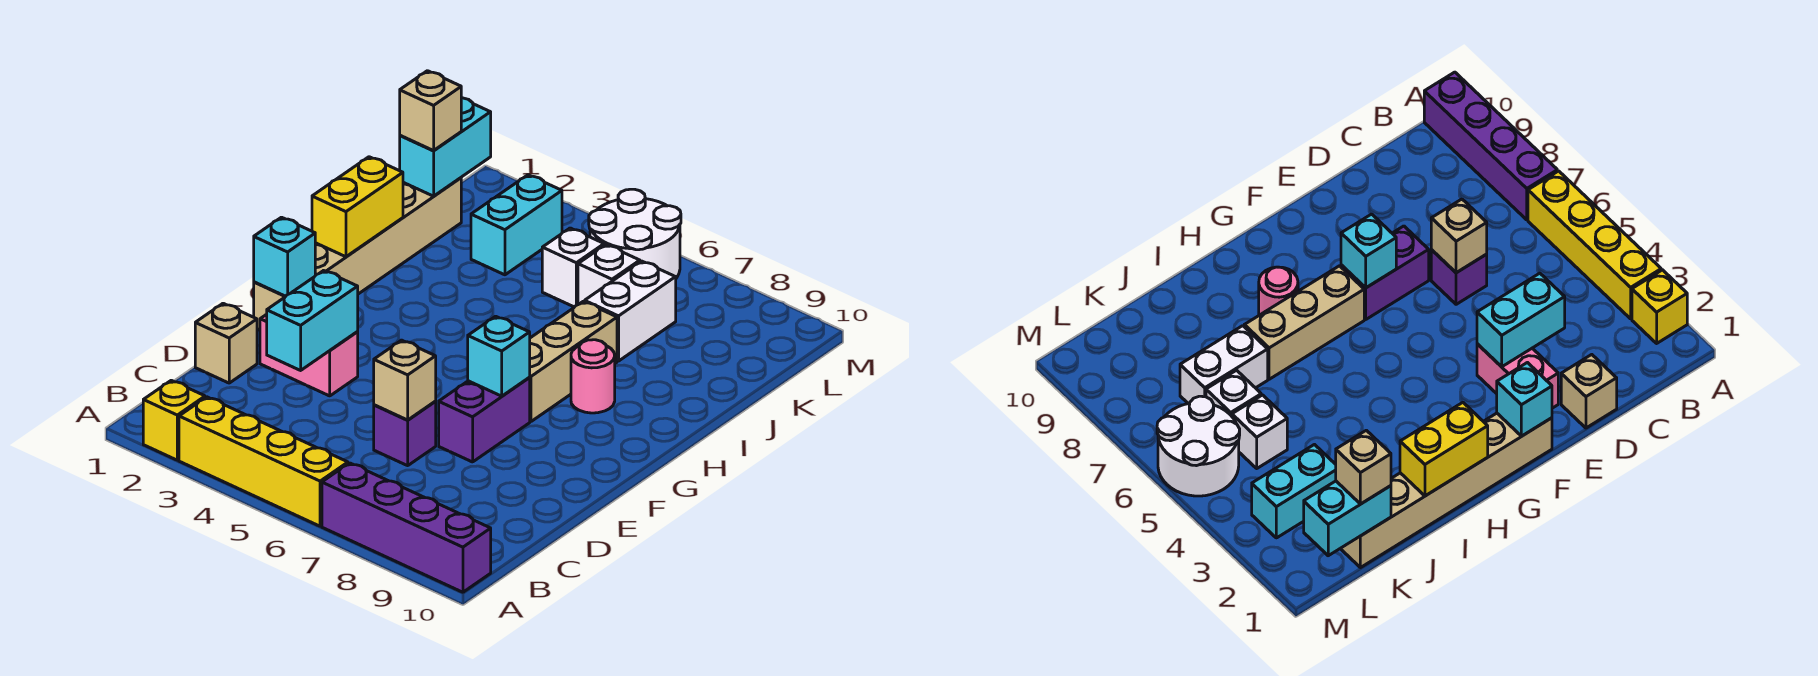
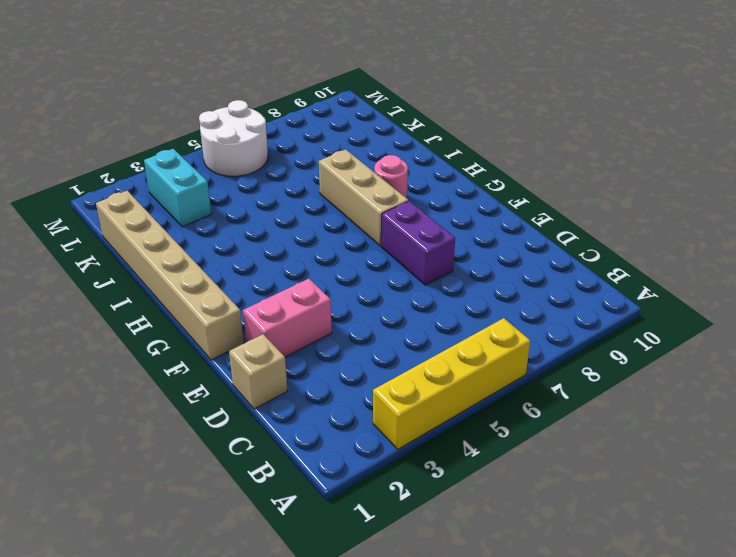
none -> yellow brick A2 level 1
none -> purple brick A7:A10 level 1
none -> purple brick D6 level 1

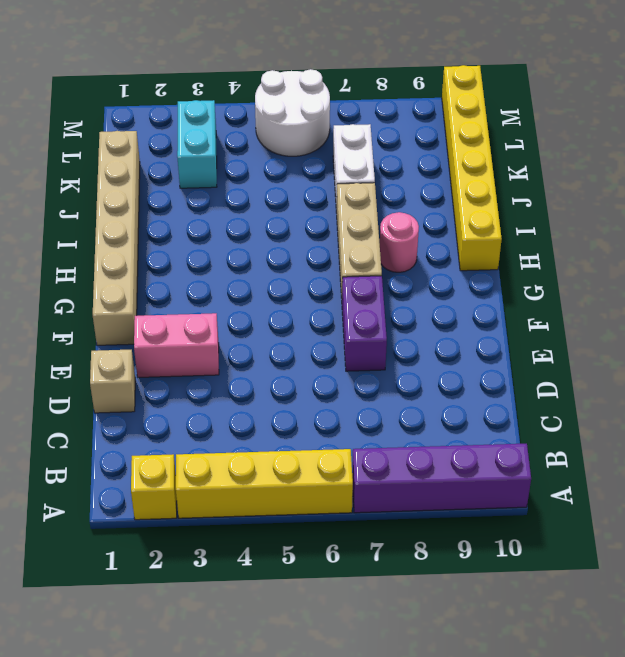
yellow brick H10:M10 level 1 -> none
none -> purple brick D6 level 1
none -> white brick K5 level 1
none -> white brick K6 level 1

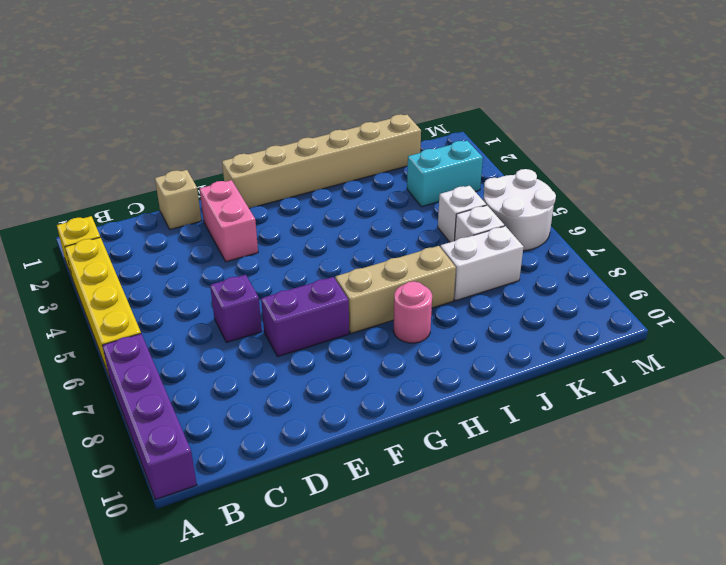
none -> cyan brick D3:E3 level 2
none -> tan brick D6 level 2
none -> cyan brick F1 level 2

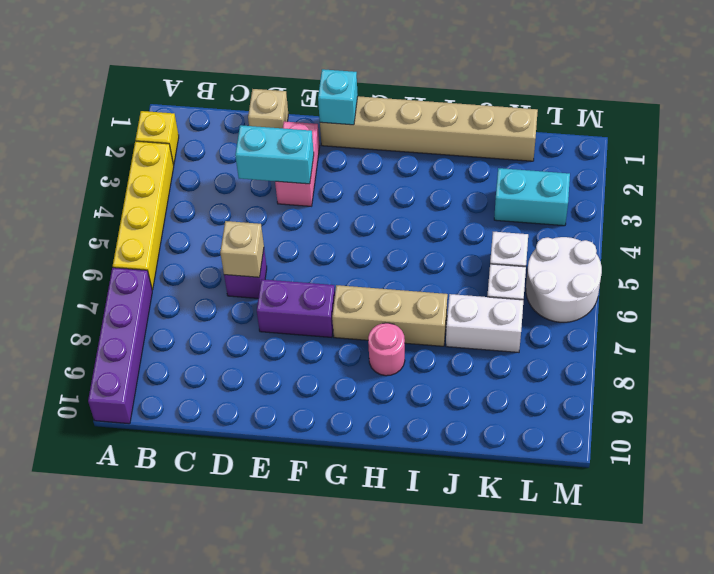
none -> cyan brick F7 level 2
none -> yellow brick H1:I1 level 2
none -> cyan brick K1:L1 level 2

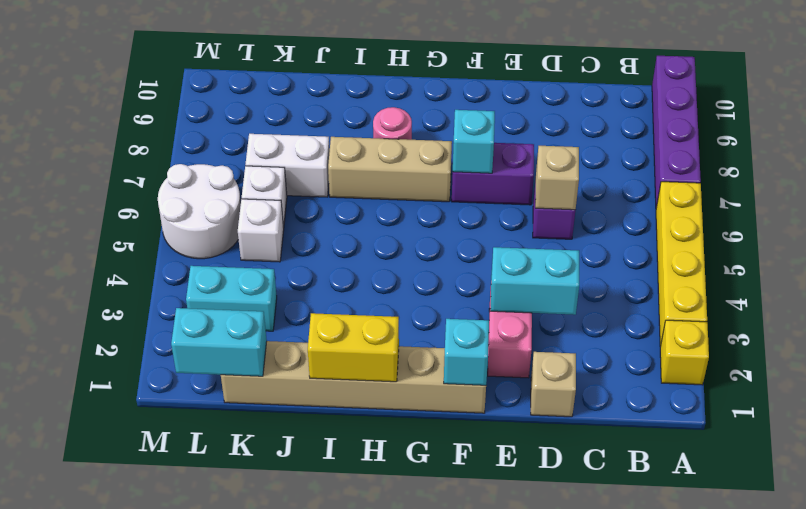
none -> tan brick K1 level 3

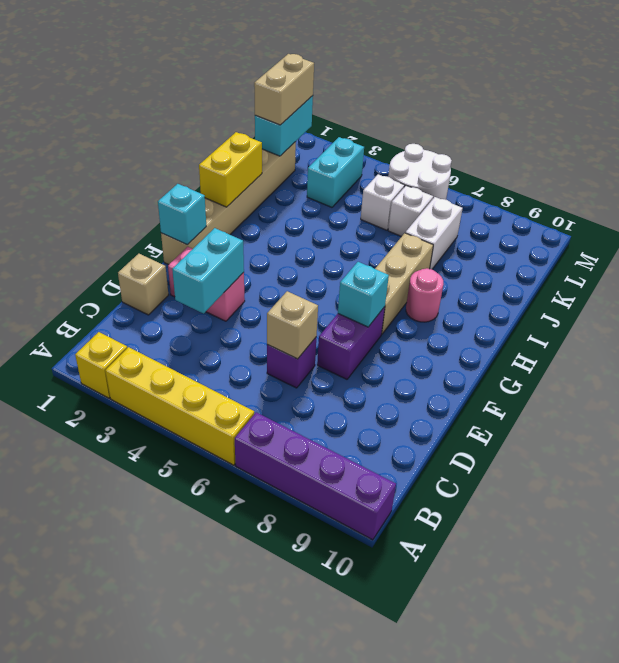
tan brick K1:L1 level 3 -> tan brick K1 level 3

